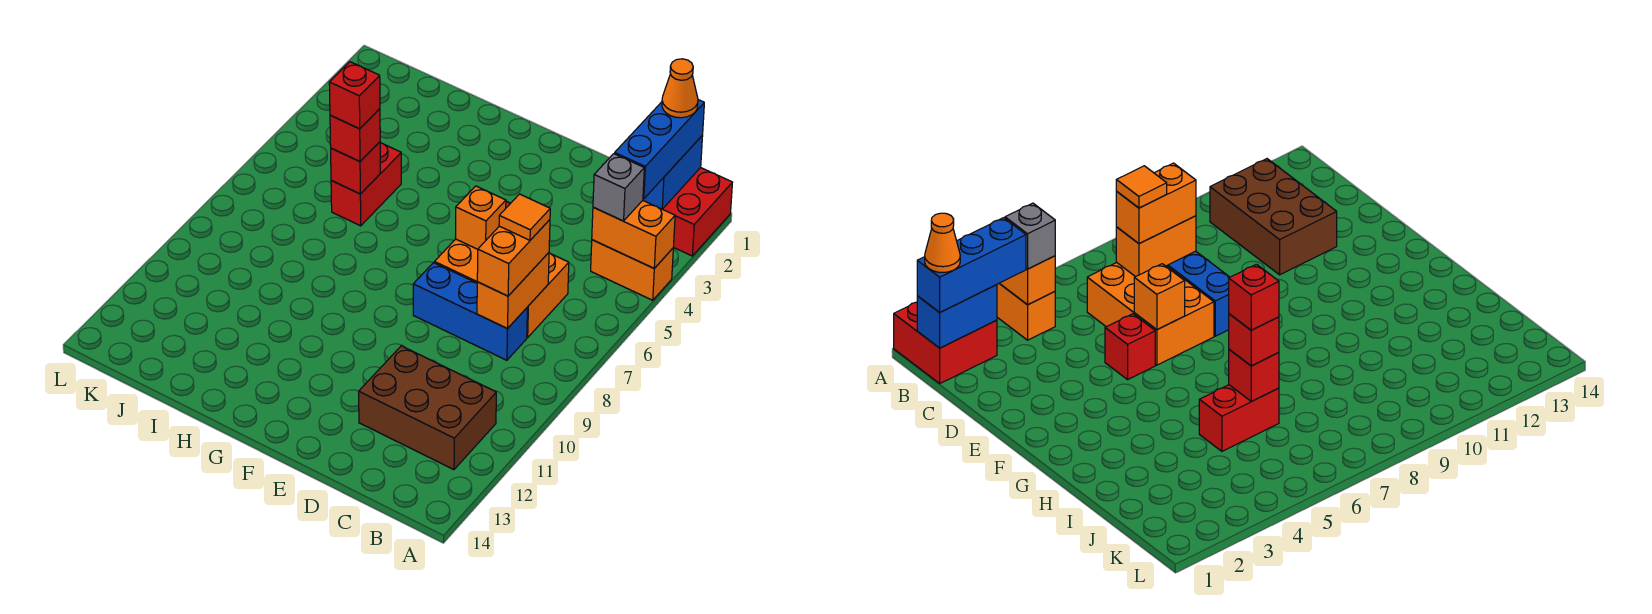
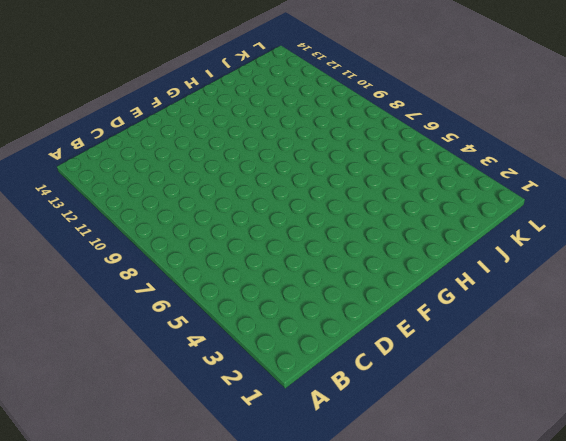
none -> red brick A1:B2 level 1
none -> orange brick A4:B4 level 1
none -> brown brick B11:D12 level 1

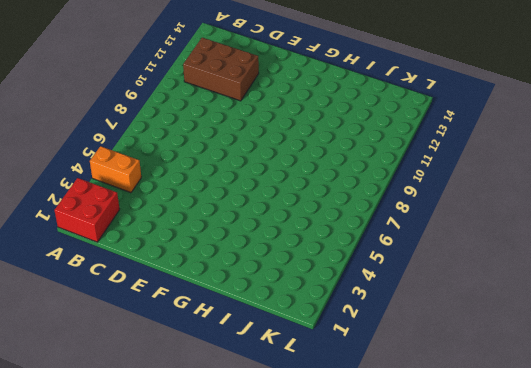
none -> orange brick C6:E7 level 1
none -> blue brick C8:E8 level 1
none -> red brick E5 level 1

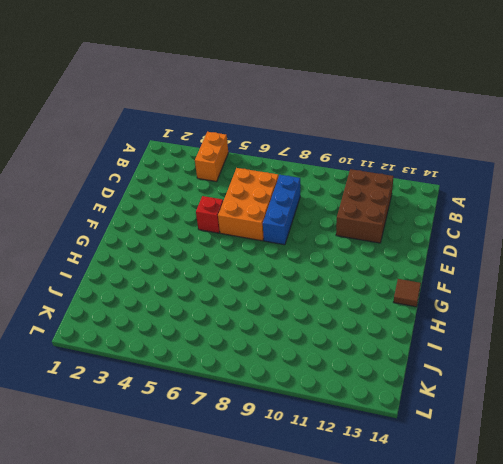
brown tile G14 level 1 -> none
none -> red brick A1:B2 level 1
none -> red brick I5:I6 level 1
none -> orange brick A4:B4 level 2

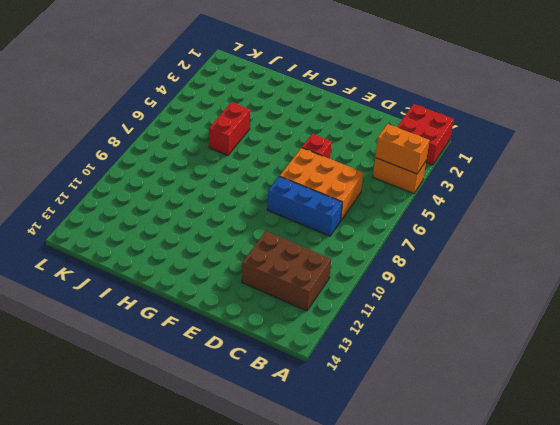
none -> blue brick B1:B2 level 2
none -> orange brick C7:C8 level 2
none -> orange brick E6 level 2

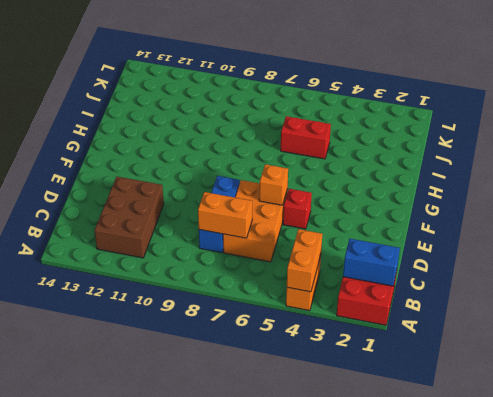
none -> red brick I6 level 2
none -> blue brick B1:B3 level 3
none -> grey brick B4 level 3

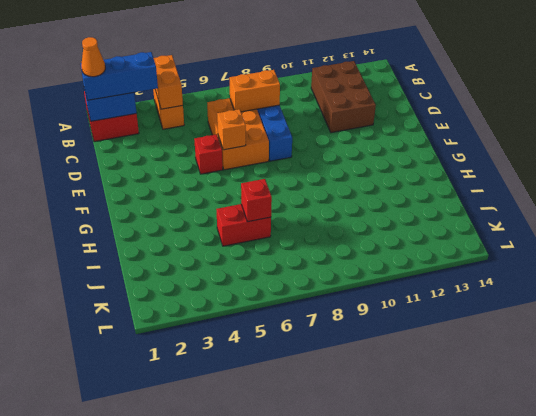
none -> grey brick B4 level 3
none -> orange brick C7:C8 level 3
none -> red brick I6 level 3

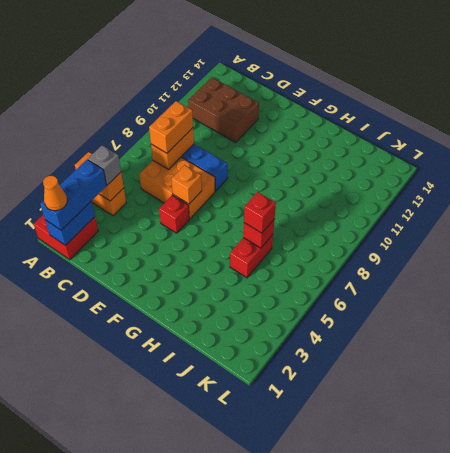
none -> orange tile C7 level 4
none -> red brick I6 level 4

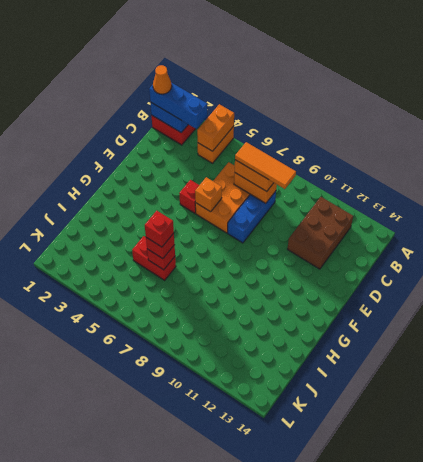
orange tile C7:C9 level 4 -> orange tile C7 level 4
none -> grey brick B4 level 3

